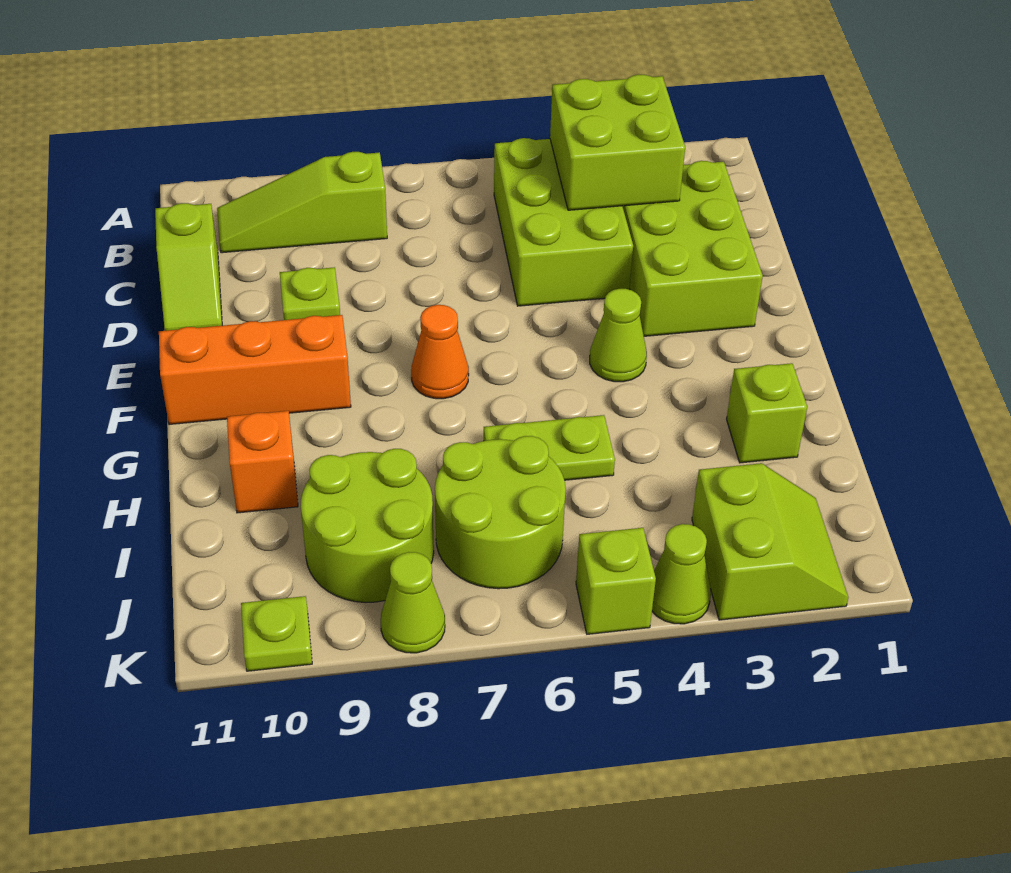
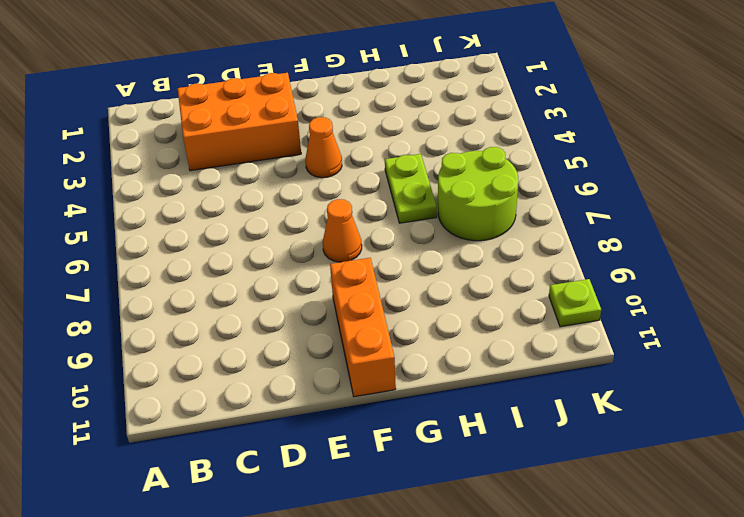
orange brick C2:E3 level 1 -> lime brick C2:E3 level 1
orange cone F4 level 1 -> lime cone F4 level 1
none -> lime brick B4:D5 level 1
none -> lime slope B8:B10 level 1 top 8
none -> lime slope C11:D11 level 1 top C

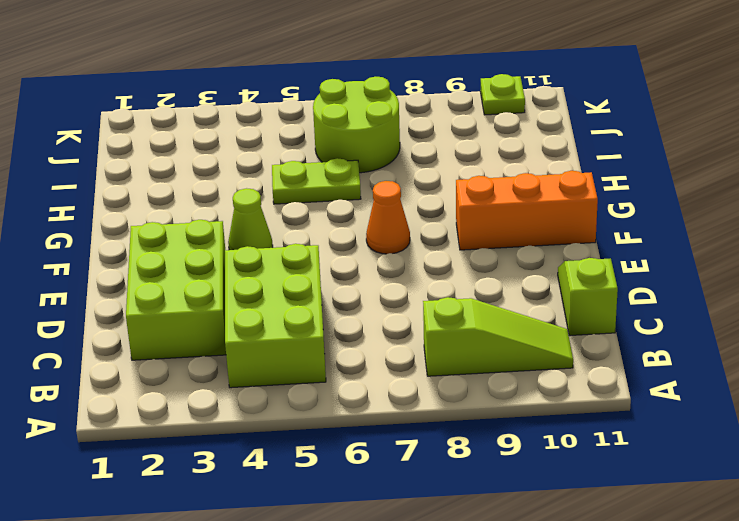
none -> lime plate D9 level 1
none -> lime brick H2 level 1
none -> orange brick H10 level 1

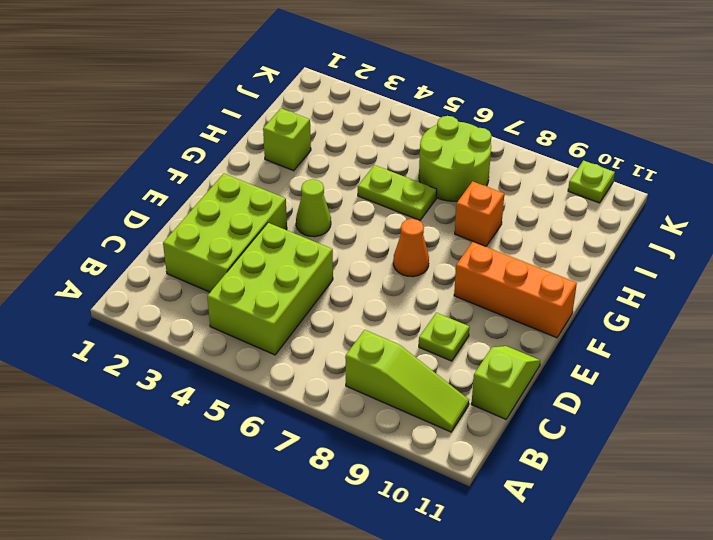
orange brick H8 level 1 -> orange brick H10 level 1
none -> lime round brick I8:J9 level 1
none -> lime slope J2:K3 level 1 top 3
none -> lime cone K4 level 1

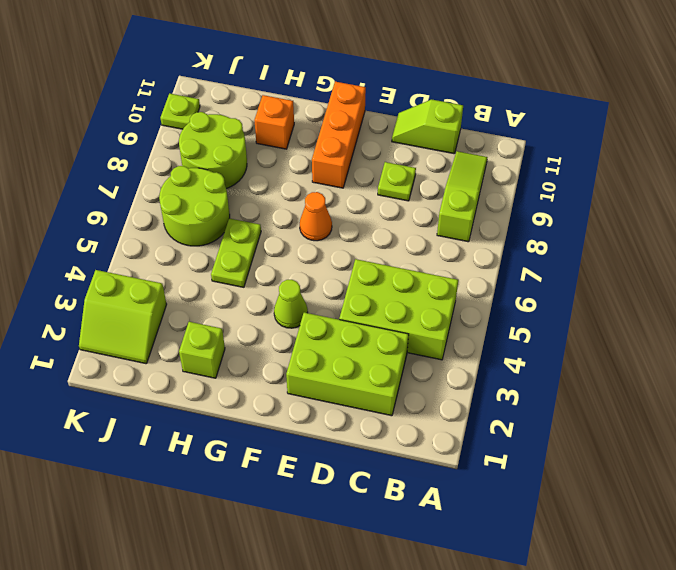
none -> lime cone K4 level 1
none -> lime brick K5 level 1
none -> lime cone K8 level 1

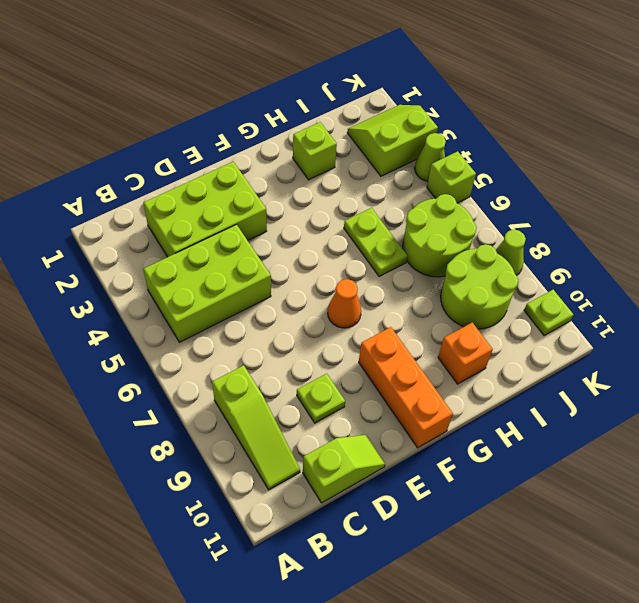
none -> lime cone F4 level 1
none -> lime brick B3:C4 level 2

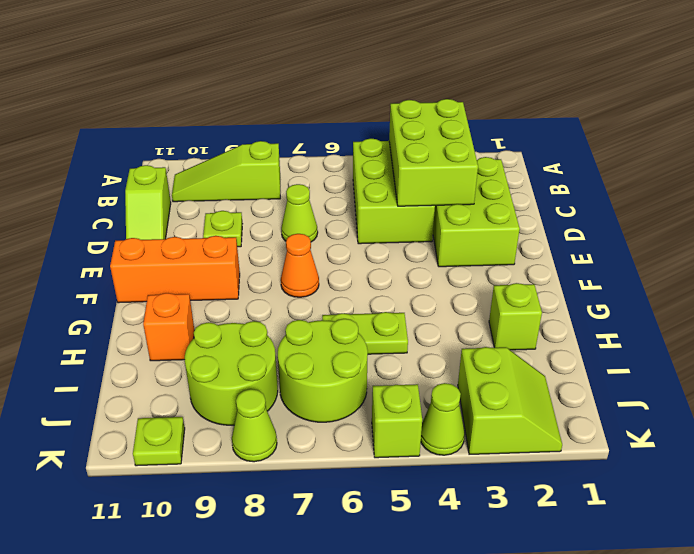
lime brick B3:D4 level 2 -> lime brick B3:C4 level 2
lime cone D7 level 1 -> lime cone F4 level 1

